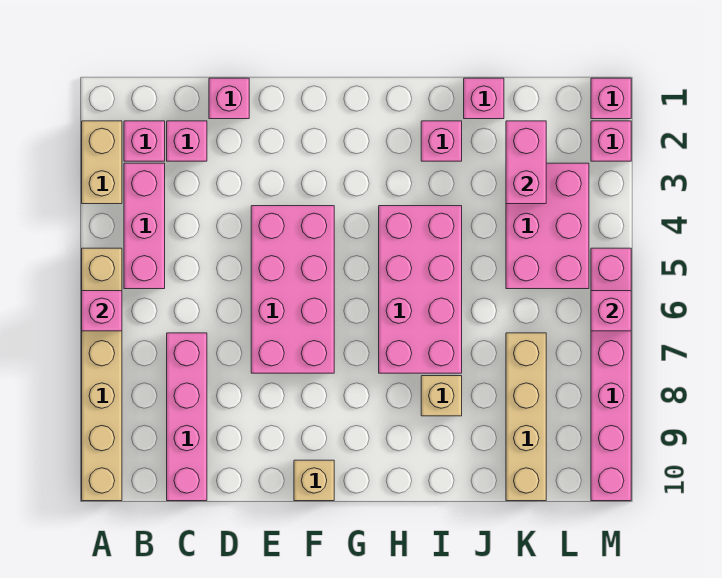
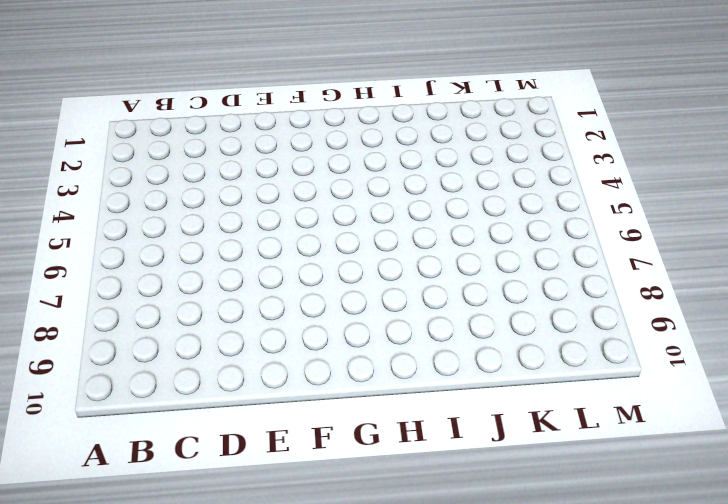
none -> tan brick A2:A3 level 1
none -> tan brick A5:A10 level 1
none -> pink brick B2 level 1

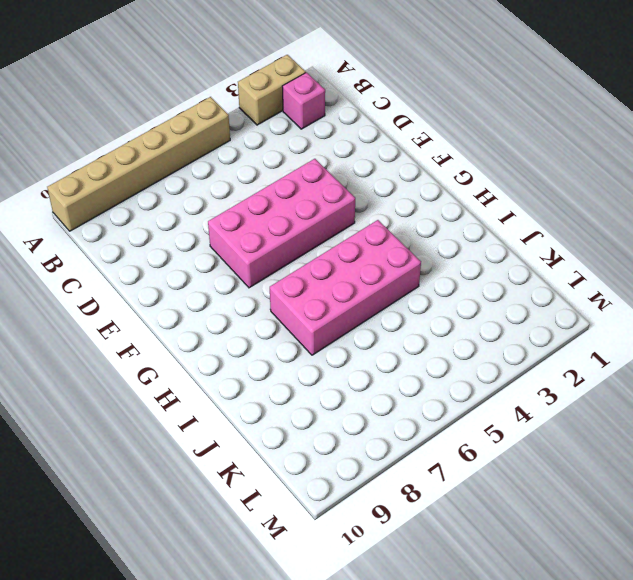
none -> pink brick B3:B5 level 1
none -> pink brick C2 level 1
none -> pink brick C7:C10 level 1

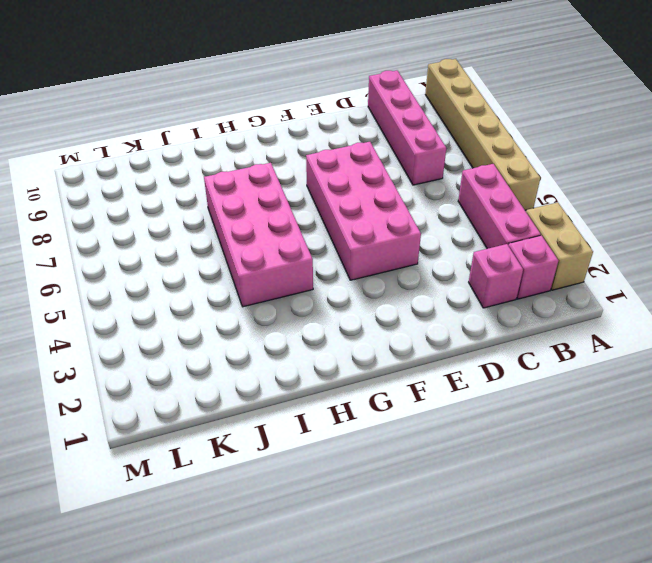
none -> pink brick D1 level 1
none -> tan brick F10 level 1
none -> pink brick I2 level 1

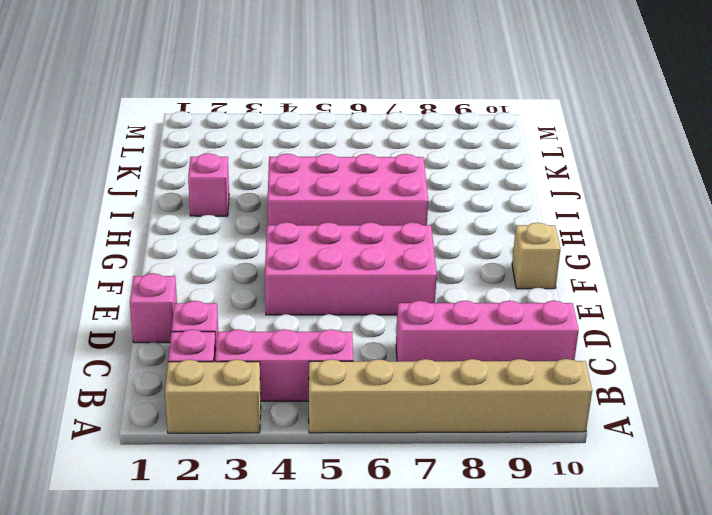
none -> tan brick I8 level 1
none -> pink brick J1 level 1
none -> pink brick K3:L5 level 1

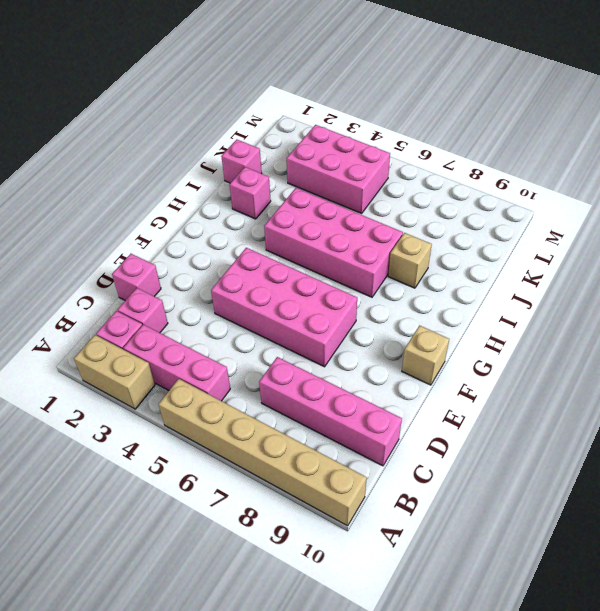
none -> tan brick K7:K10 level 1
none -> pink brick M1 level 1
none -> pink brick M2 level 1

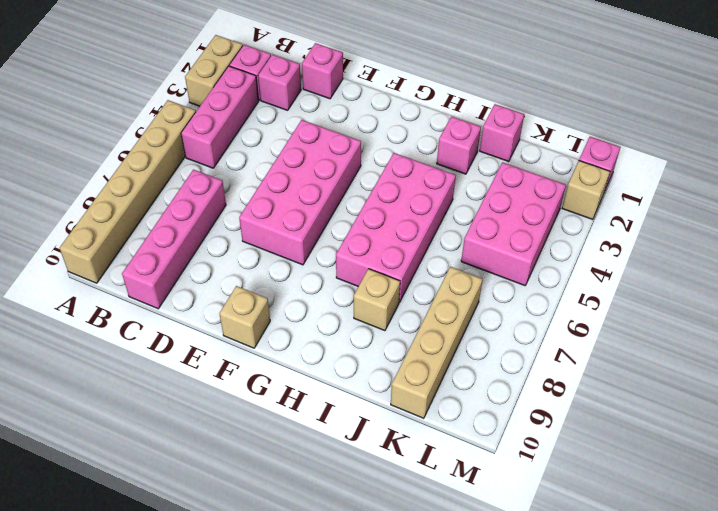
tan brick M2 level 1 -> pink brick M2 level 1
none -> pink brick M5:M10 level 1
none -> pink brick A6 level 2
none -> pink brick K2:K3 level 2

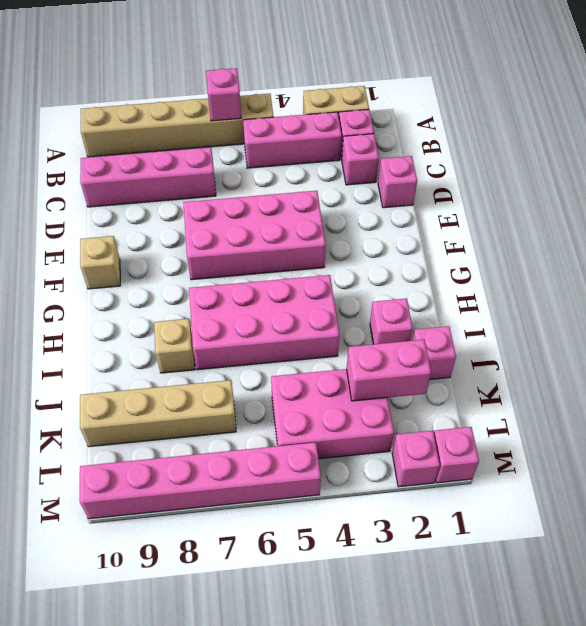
none -> pink brick M6 level 2

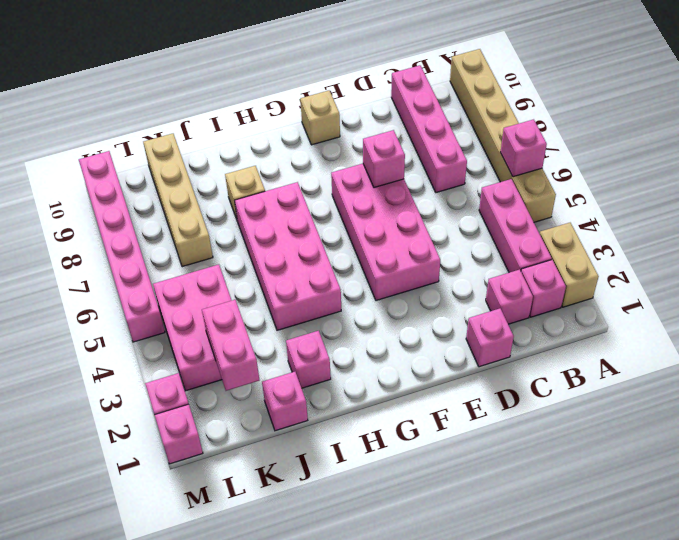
pink brick E7 level 2 -> pink brick M6 level 2

